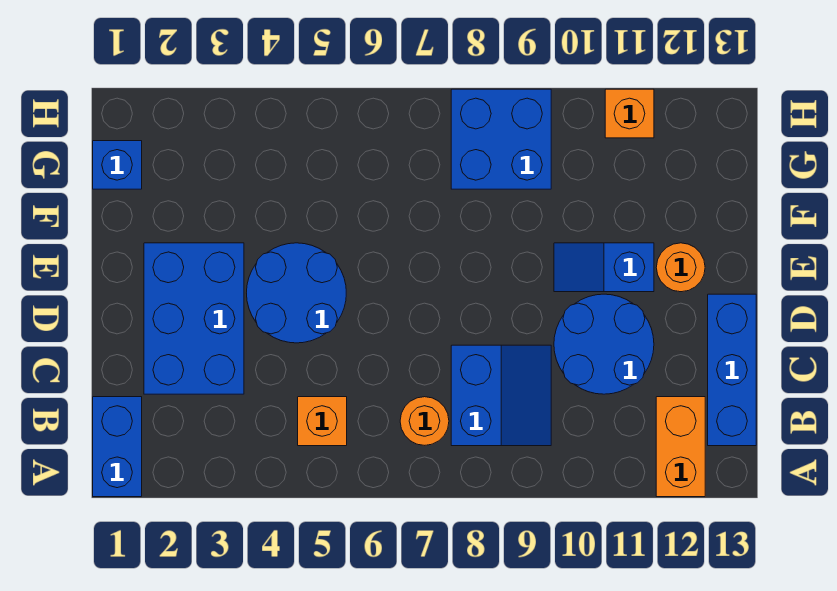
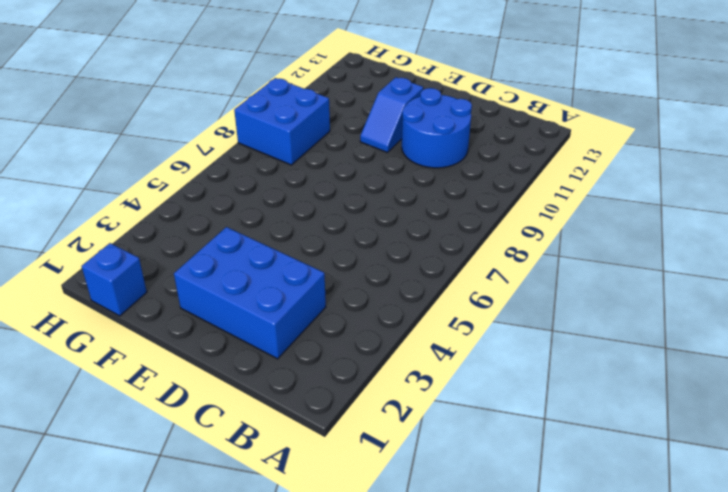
none -> blue brick A1:B1 level 1
none -> orange brick A12:B12 level 1
none -> orange brick B5 level 1

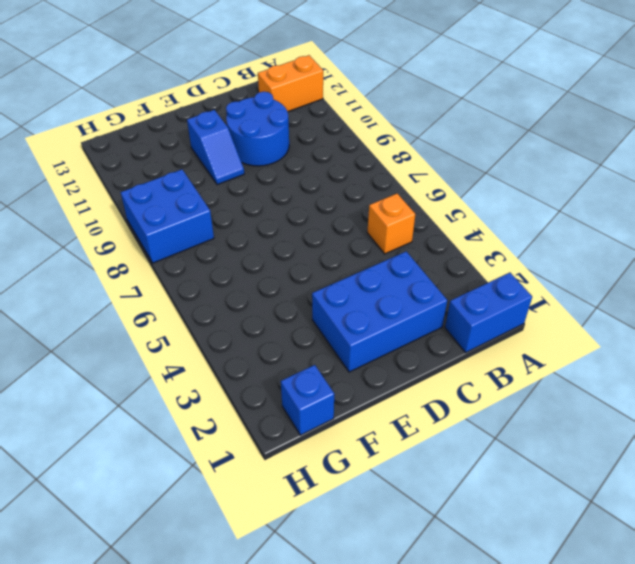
none -> orange round brick B7 level 1
none -> blue slope B8:C9 level 1 top 8
none -> blue brick B13:D13 level 1

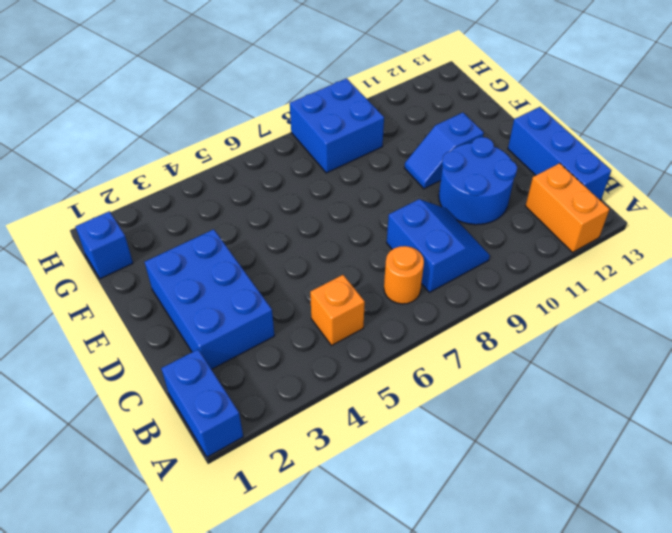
none -> blue round brick D4:E5 level 1
none -> orange round brick E12 level 1
none -> orange brick H11 level 1

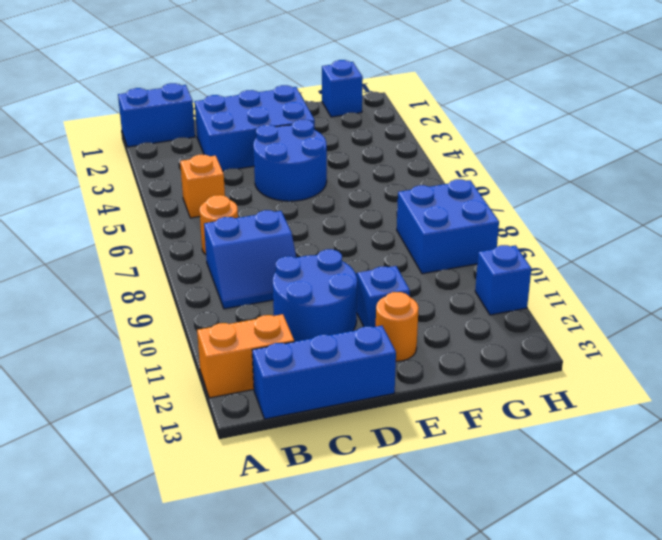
blue brick H11 level 1 -> orange brick H11 level 1

